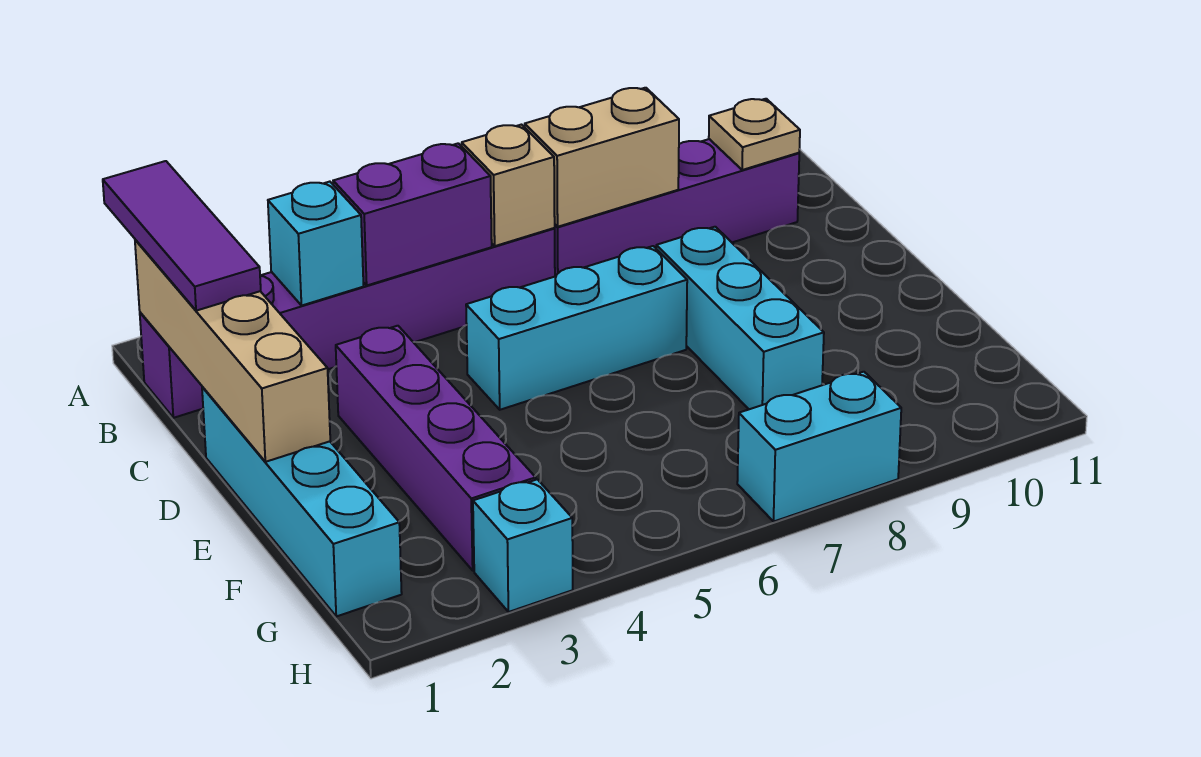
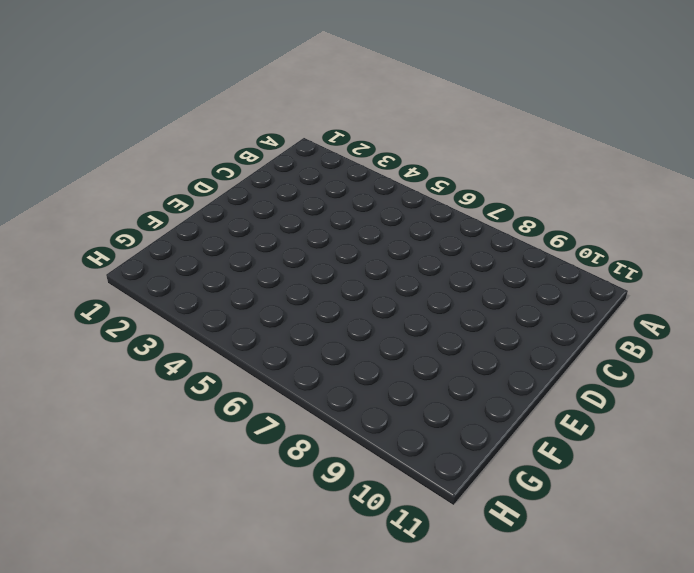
none -> purple brick B1:B6 level 1
none -> purple brick B7:B10 level 1
none -> cyan brick D1:G1 level 1

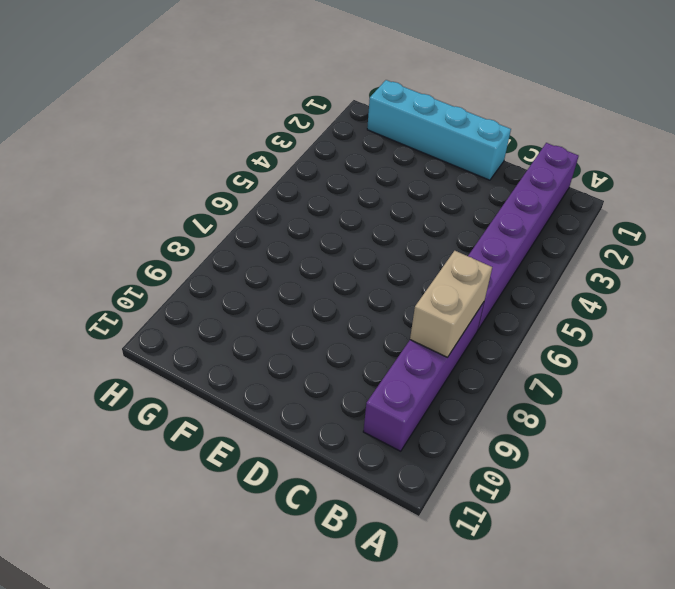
none -> purple brick D3:G3 level 1
none -> cyan brick D5:D7 level 1
none -> cyan brick D8:F8 level 1

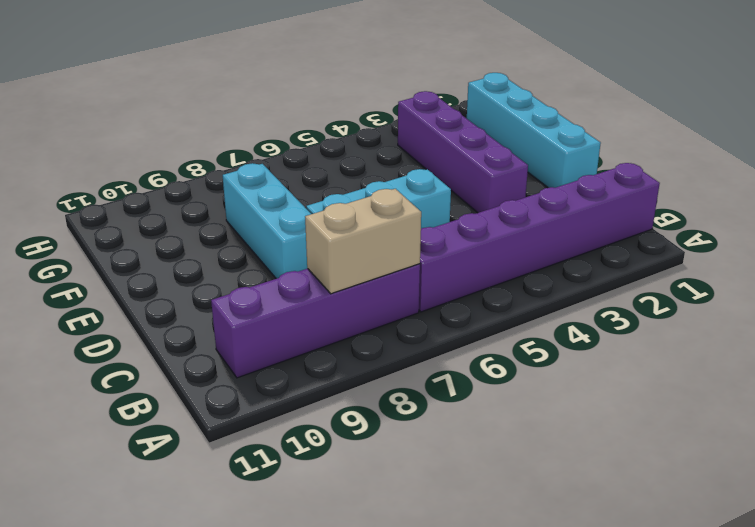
none -> cyan brick H3 level 1
none -> cyan brick H7:H8 level 1
none -> tan brick B1:E1 level 2

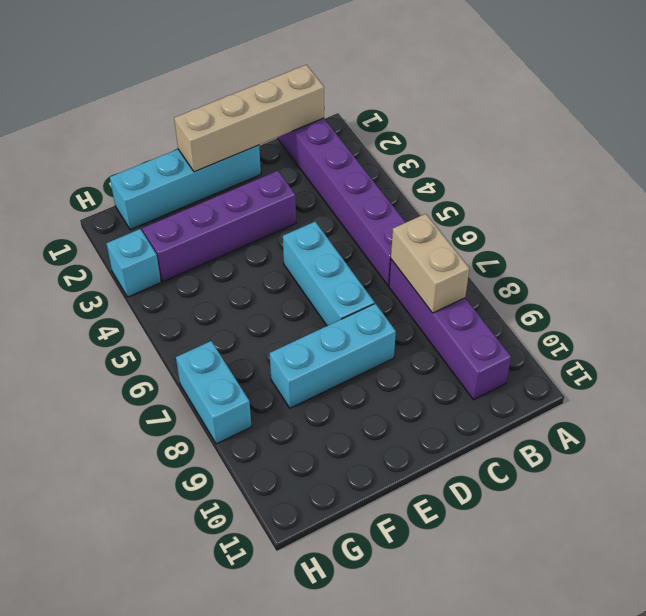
none -> cyan brick B3 level 2
none -> purple brick B4:B5 level 2
none -> tan brick B6 level 2

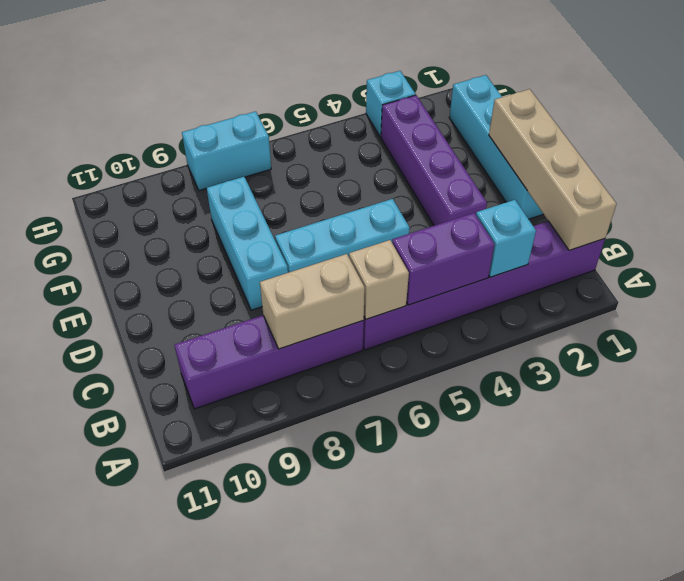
none -> tan plate B10 level 2
none -> purple tile A1:C1 level 3

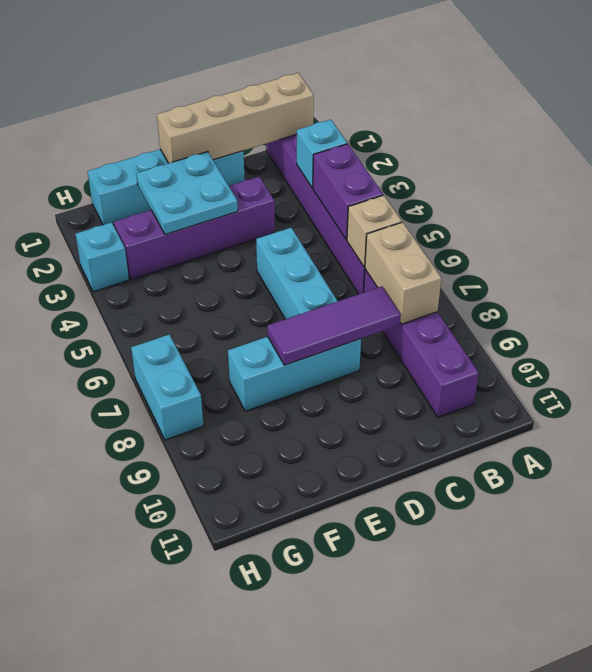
purple tile C8:E8 level 2 -> purple tile A1:C1 level 3
cyan plate E2:F3 level 2 -> none
none -> tan plate B10 level 2

